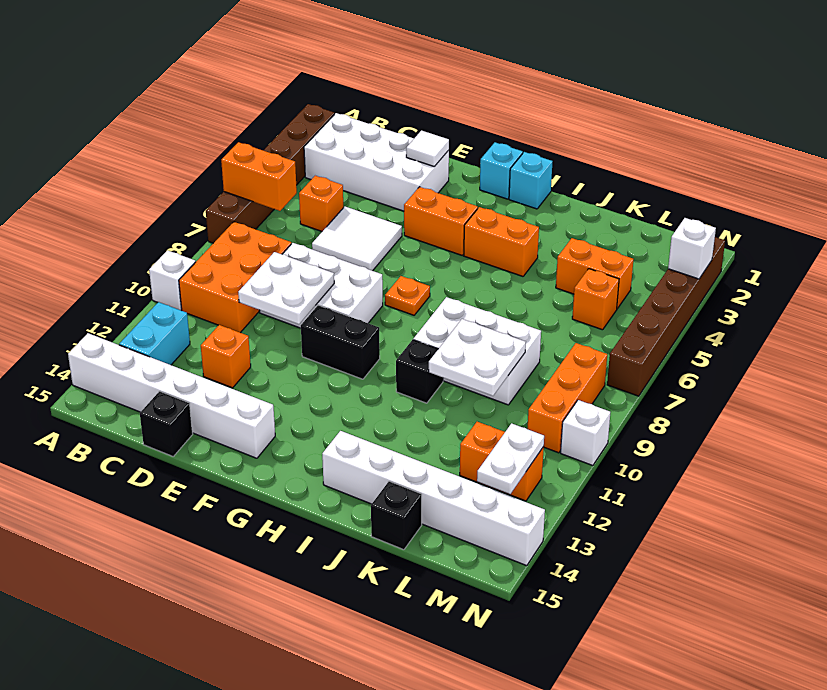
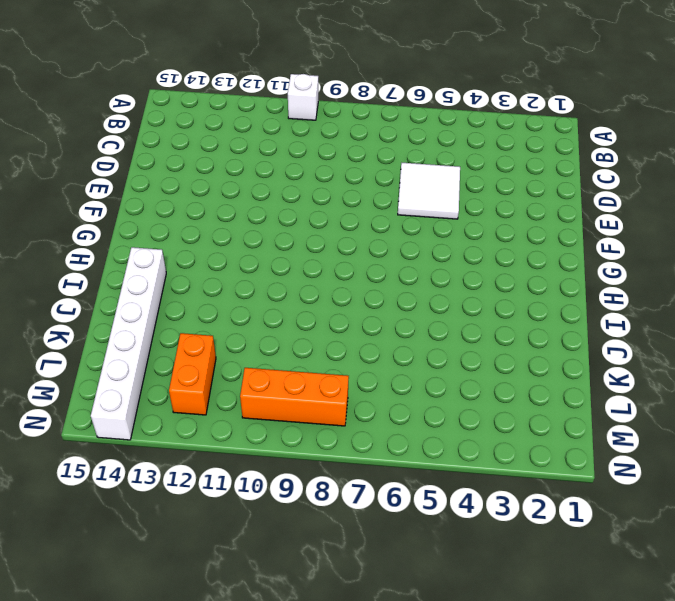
none -> brown brick A2:A7 level 1
none -> white brick A14:F14 level 1
none -> white brick B2:E3 level 1
none -> orange brick B8:C10 level 1

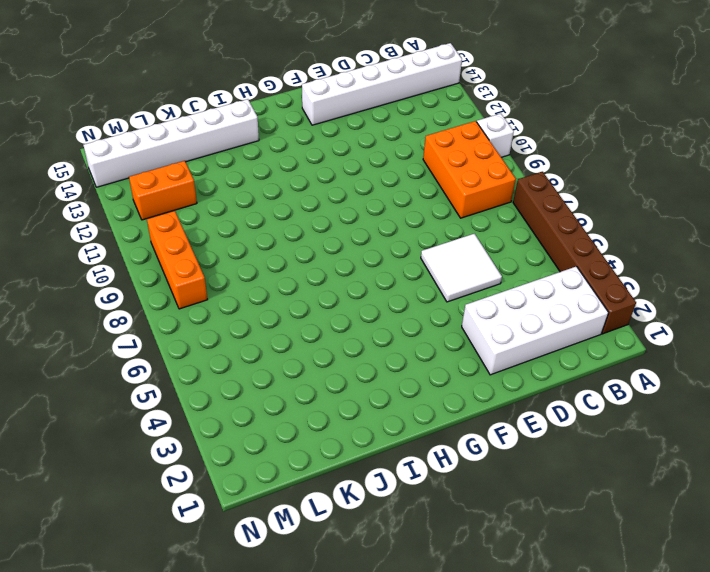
none -> cyan brick B12:B13 level 1
none -> orange brick C5 level 1
none -> white brick D8:F9 level 1
none -> orange brick D12 level 1

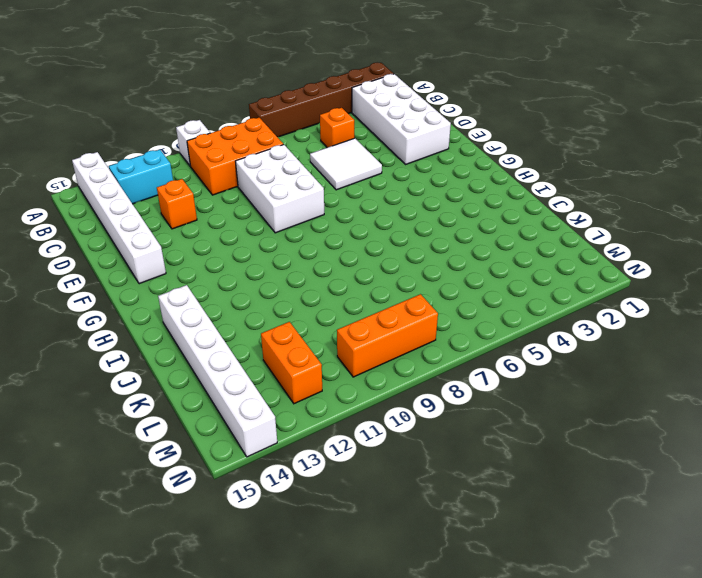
none -> black brick D15 level 1
none -> orange brick F4:G4 level 1
none -> black brick F10:G10 level 1
none -> cyan brick G1 level 1

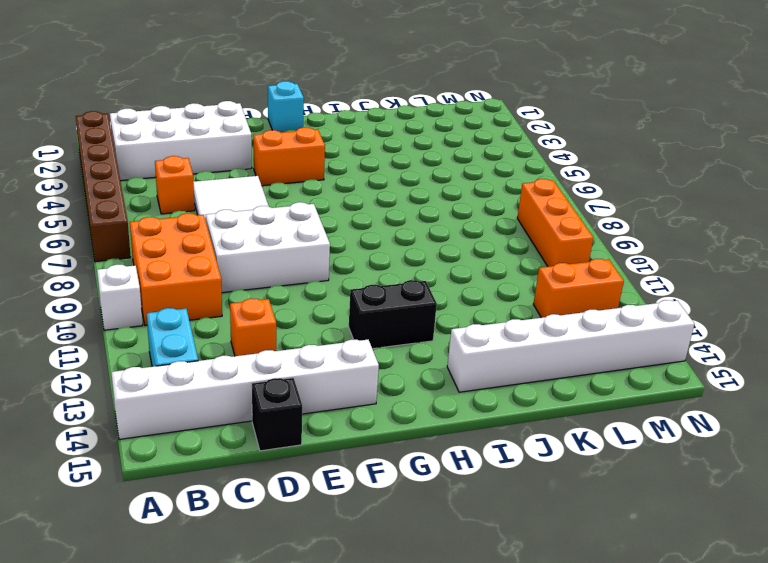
black brick G12:H12 level 1 -> black brick F10:G10 level 1
none -> orange plate G7 level 1
none -> cyan brick H1 level 1
none -> orange brick H4:I4 level 1
none -> white brick I8:K9 level 1

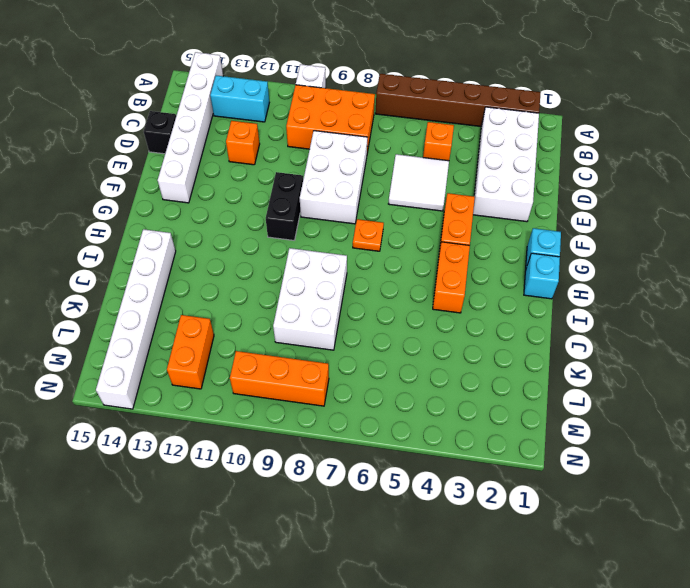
none -> black brick I10 level 1
none -> orange brick K4:L4 level 1
none -> black brick K15 level 1
none -> orange brick L5 level 1

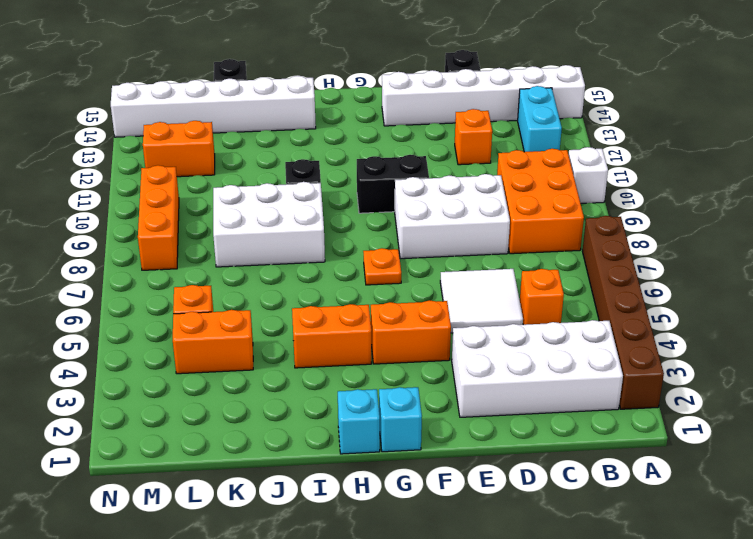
none -> brown brick N2:N7 level 1
none -> white brick N10 level 1
none -> orange brick A6:B6 level 2
none -> white plate D9:E10 level 2

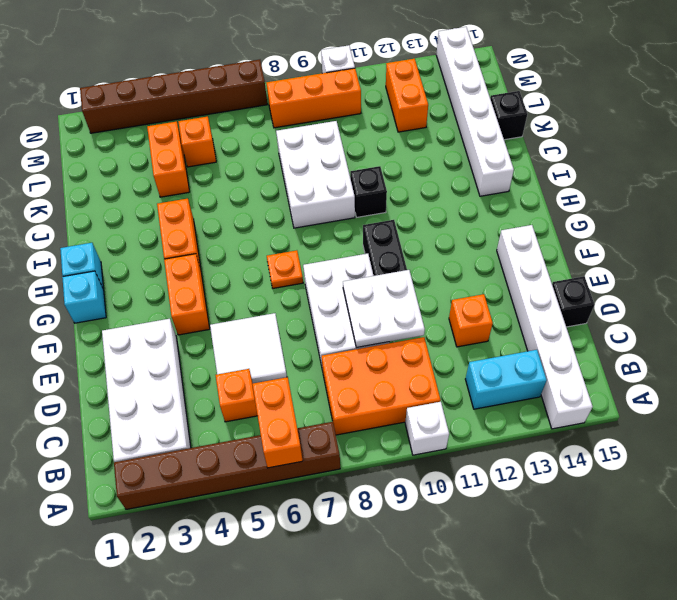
none -> white tile E2 level 2
none -> white plate J9:K10 level 2
none -> white plate M12:M13 level 2
none -> white brick N3 level 2

